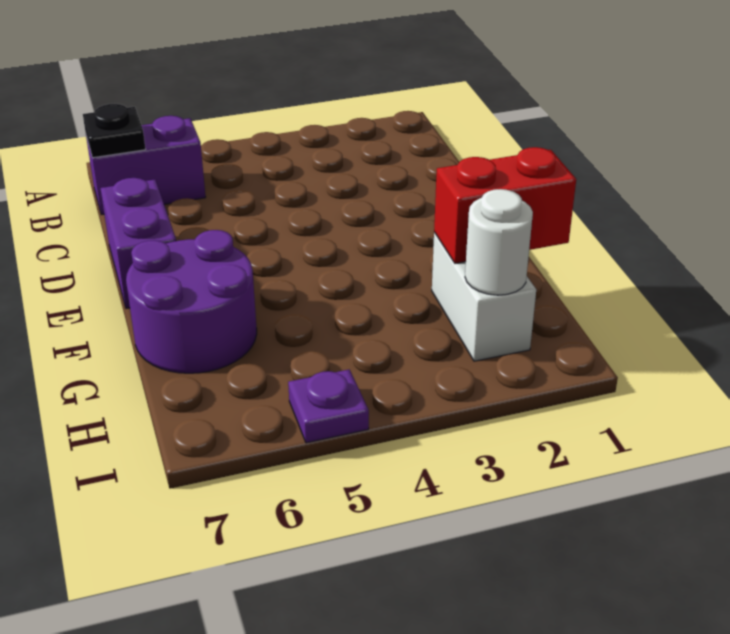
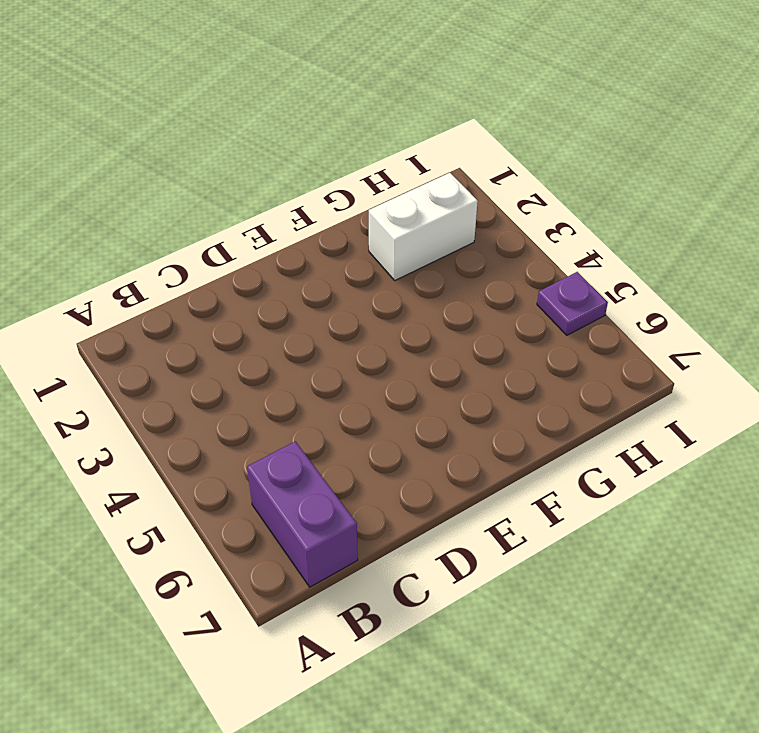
none -> purple brick D7:E7 level 1
none -> purple round brick F6:G7 level 1

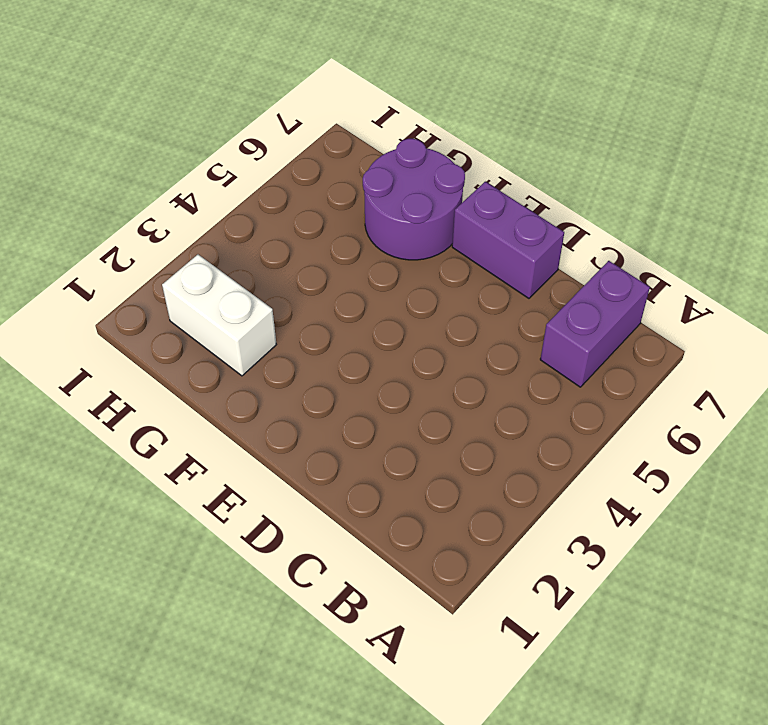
none -> purple plate I5 level 1
none -> black plate B7 level 2

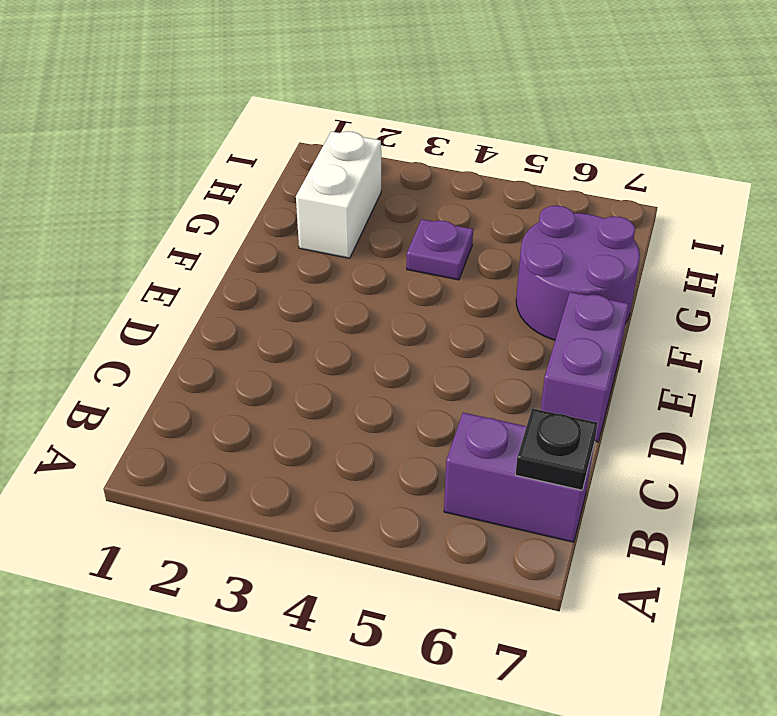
purple plate G4 level 1 -> purple plate I5 level 1
none -> red brick G1:G2 level 2
none -> white round brick H2 level 2

